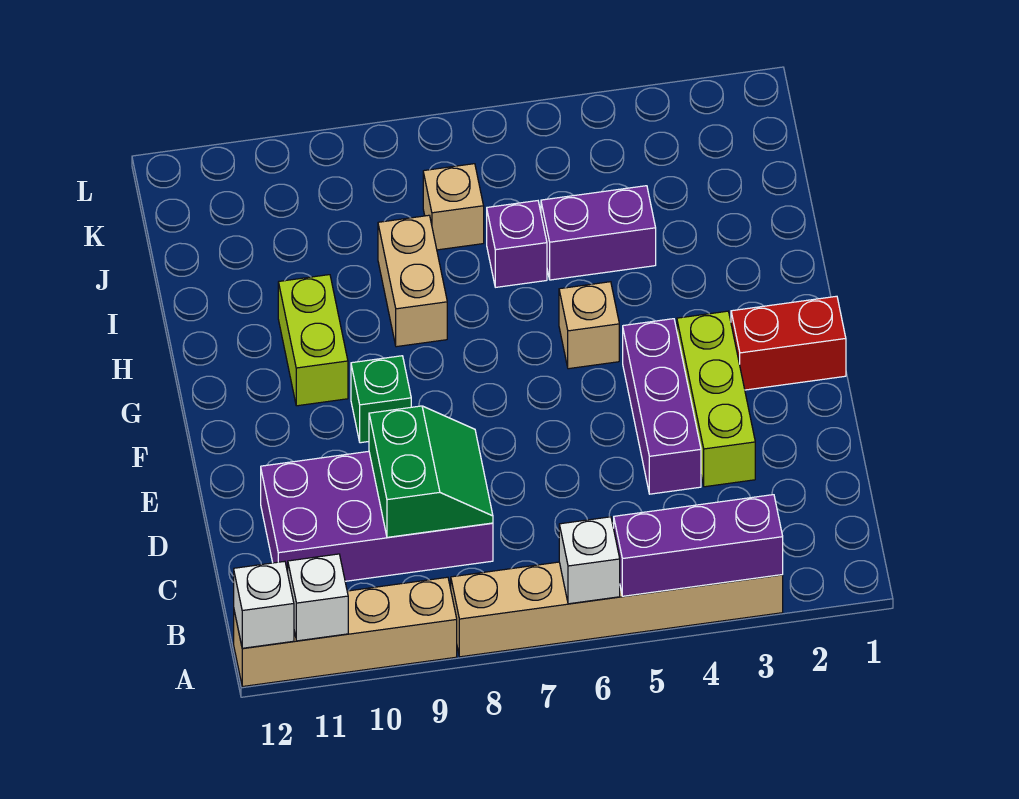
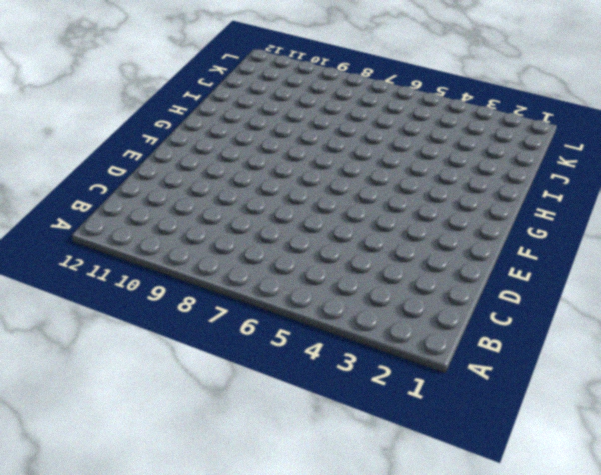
none -> tan brick A3:A8 level 1
none -> tan brick A9:A12 level 1
none -> purple brick C8:D11 level 1

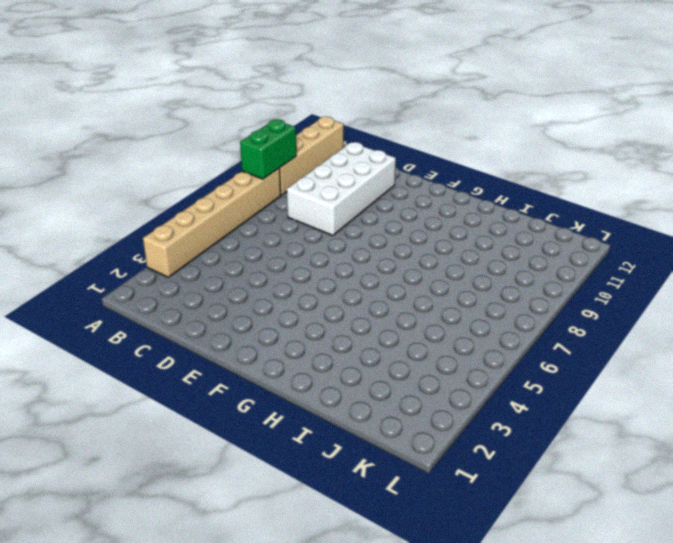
green brick A8:A9 level 2 -> none
white brick C8:D11 level 1 -> purple brick C8:D11 level 1
none -> lime brick D3:F3 level 1
none -> purple brick D4:F4 level 1
none -> red brick F1:F2 level 1

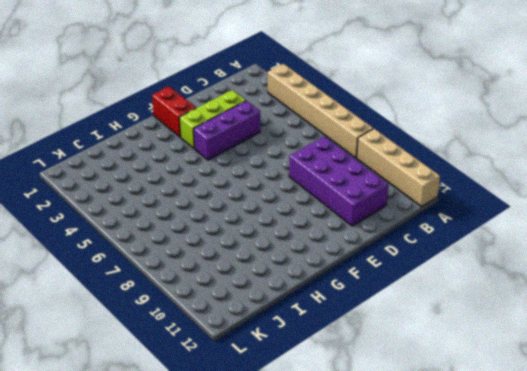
none -> green brick F9 level 1
none -> tan brick G5 level 1
none -> lime brick G10:H10 level 1

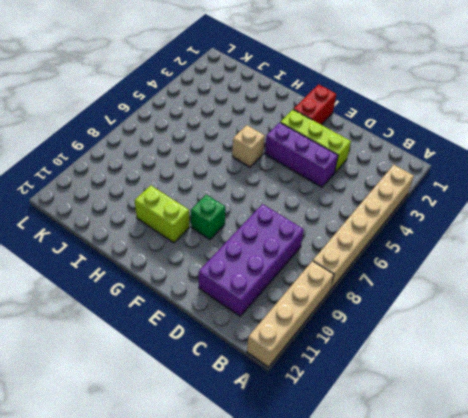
none -> tan brick H8:I8 level 1
none -> purple brick I4:I5 level 1
none -> purple brick I6 level 1

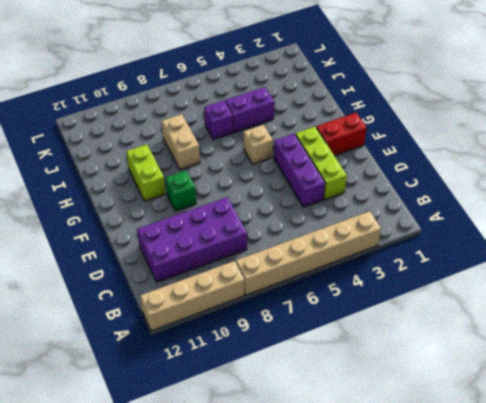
none -> tan brick J7 level 1
none -> purple brick A3:A5 level 2
none -> white brick A6 level 2

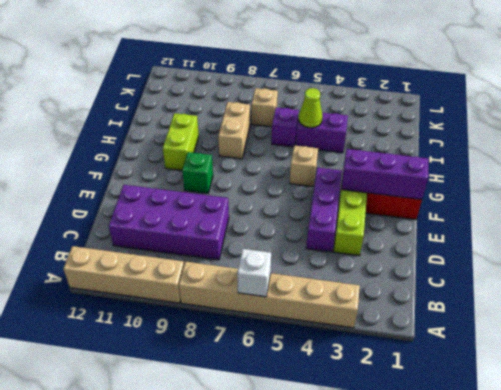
purple brick F1:F3 level 2 -> purple brick A3:A5 level 2
lime cone I5 level 2 -> none
none -> white brick A11 level 2
none -> white brick A12 level 2
none -> green slope C8:D9 level 2 top 9

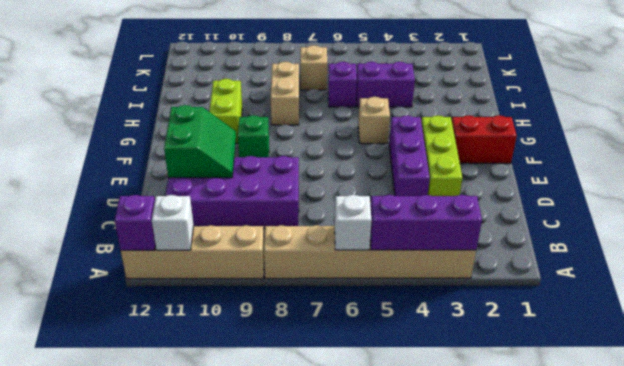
purple brick A12 level 2 -> white brick A12 level 2
green slope D10:E11 level 2 top 11 -> green slope C8:D9 level 2 top 9

